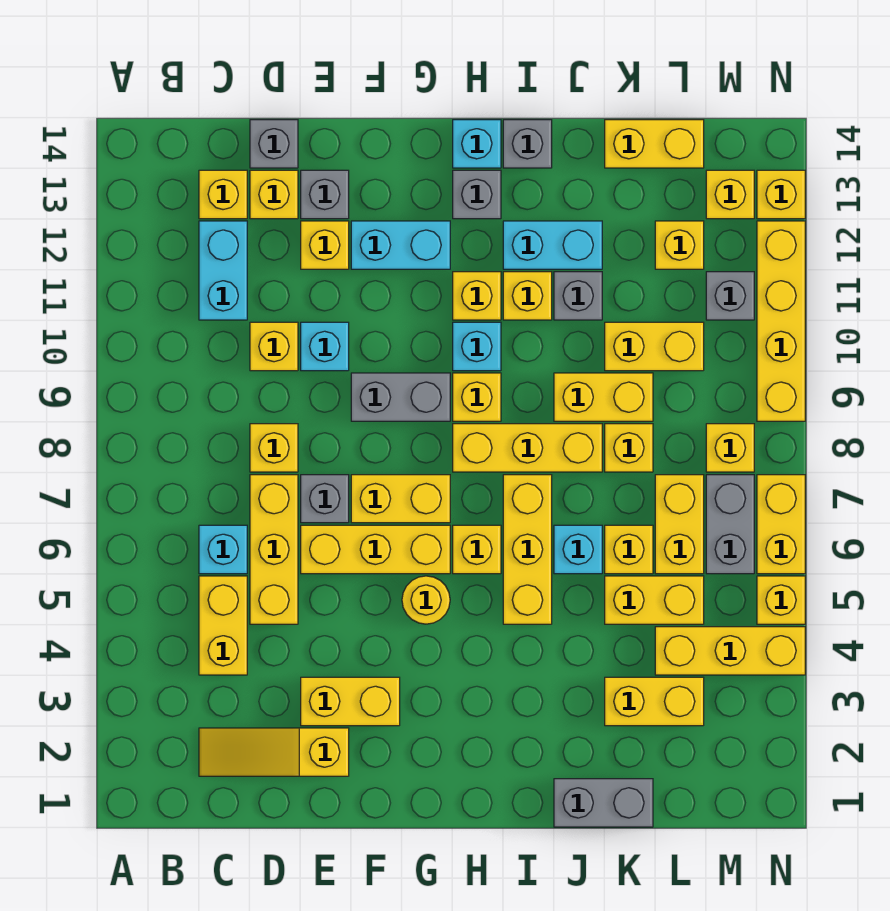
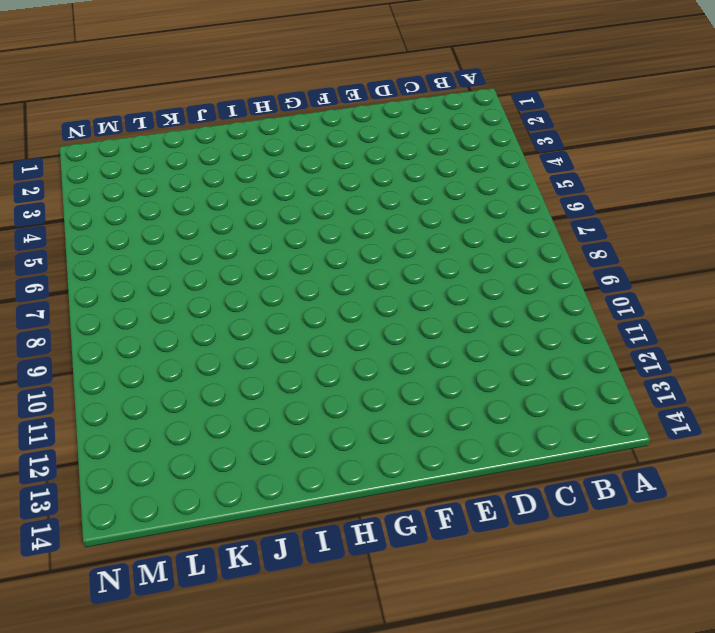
none -> yellow slope C2:E2 level 1 top E
none -> yellow brick C4:C5 level 1
none -> cyan brick C6 level 1
none -> cyan brick C11:C12 level 1

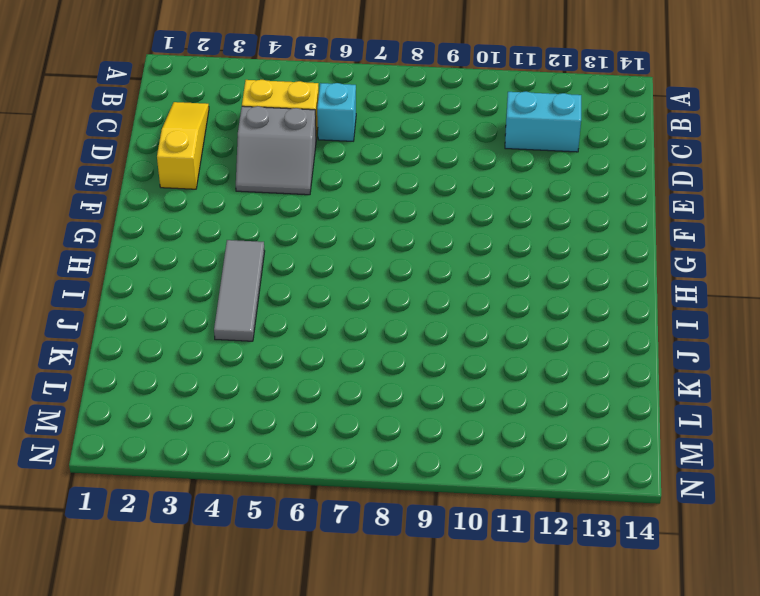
grey slope D4:E5 level 1 top D -> yellow brick D5:D7 level 1
grey tile H4:J4 level 1 -> none
none -> yellow brick C13 level 1
none -> yellow brick D8 level 1
none -> yellow brick D10 level 1
none -> yellow brick D13 level 1

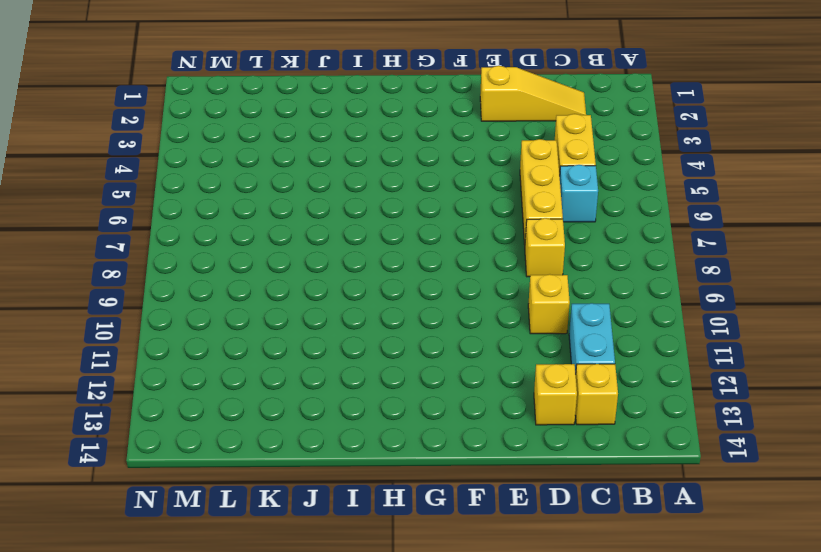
none -> grey brick D14 level 1
none -> yellow brick E3:F3 level 1
none -> yellow brick E6:G6 level 1
none -> grey brick E7 level 1

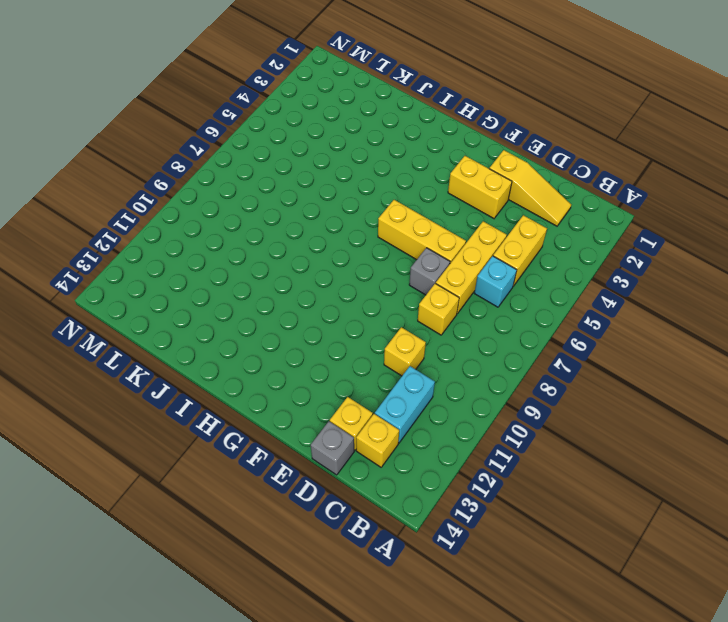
none -> cyan brick E10 level 1
none -> yellow brick E12 level 1
none -> grey brick E13 level 1
none -> yellow brick F7:G7 level 1

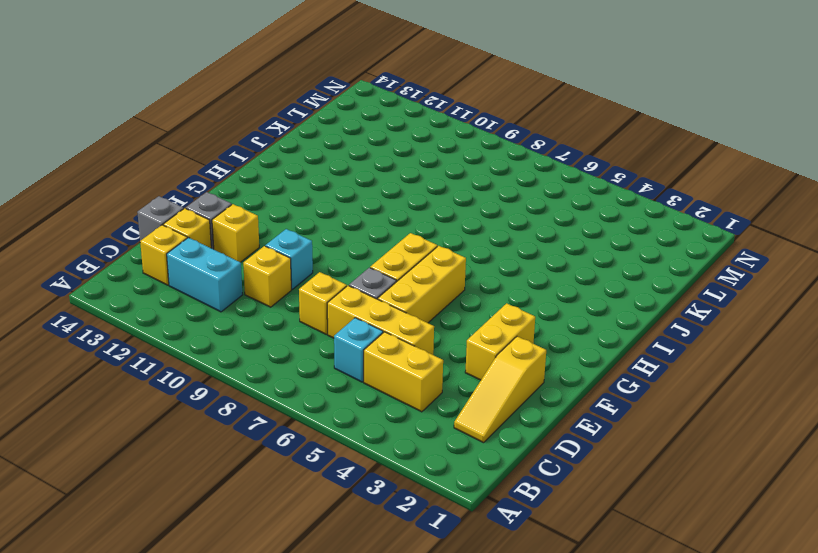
none -> grey brick F9:G9 level 1
none -> cyan brick F12:G12 level 1
none -> yellow round brick G5 level 1
none -> yellow brick H6 level 1

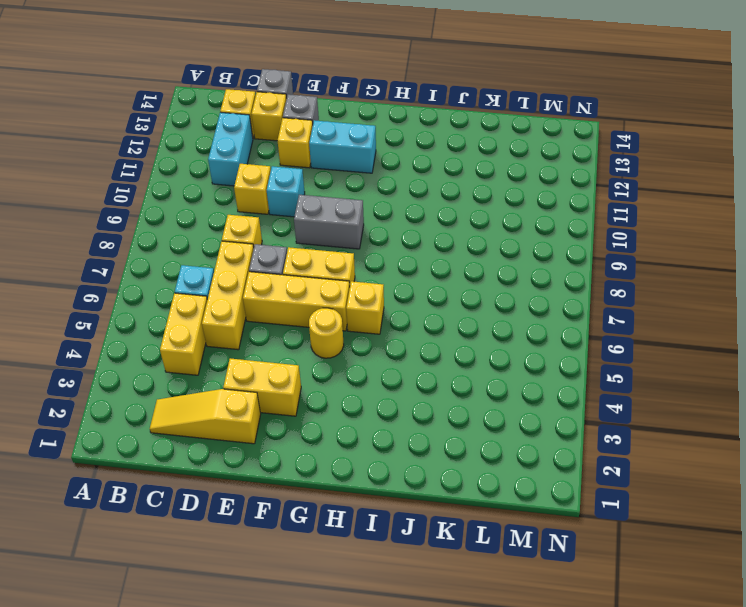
none -> yellow brick H8:J8 level 1
none -> yellow brick H9 level 1
none -> cyan brick H10 level 1
none -> yellow brick H11 level 1

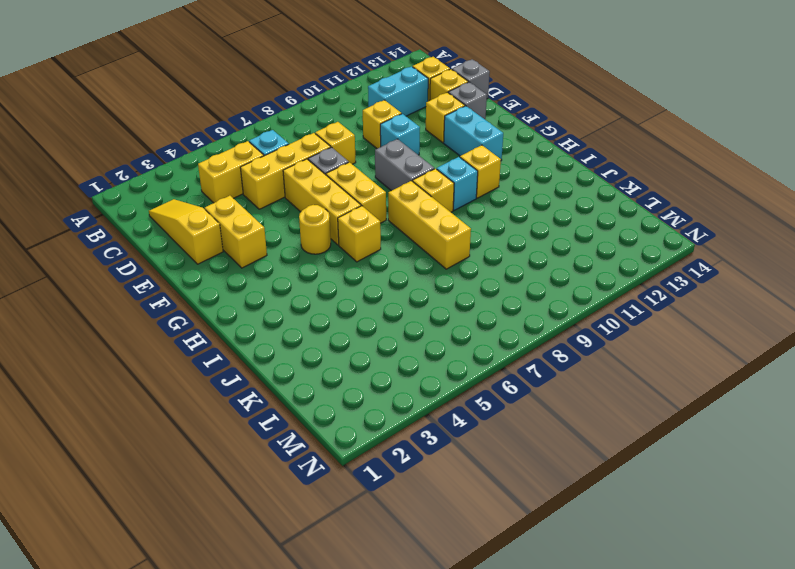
none -> grey brick H13 level 1
none -> cyan brick H14 level 1
none -> yellow brick I5:I7 level 1
none -> yellow brick I11 level 1

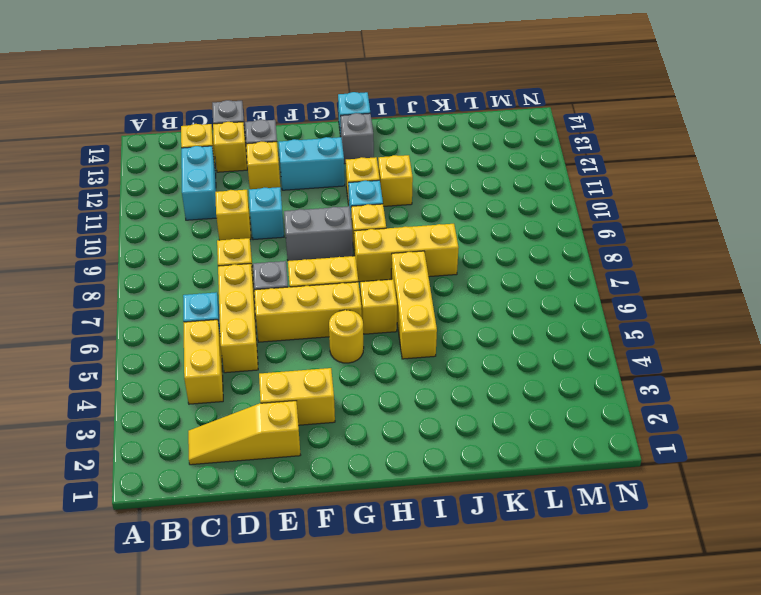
none -> cyan brick I12:J12 level 1
none -> grey brick I14 level 1
none -> grey brick J1:K1 level 1
none -> cyan brick J6 level 1

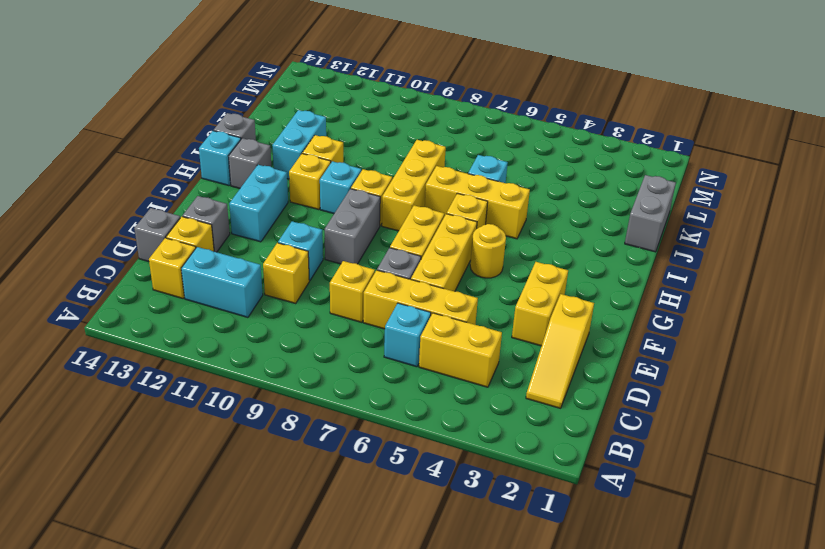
none -> yellow brick E12 level 1
none -> yellow brick J9:K9 level 1
none -> grey brick J11 level 1
none -> yellow brick K3:L3 level 1

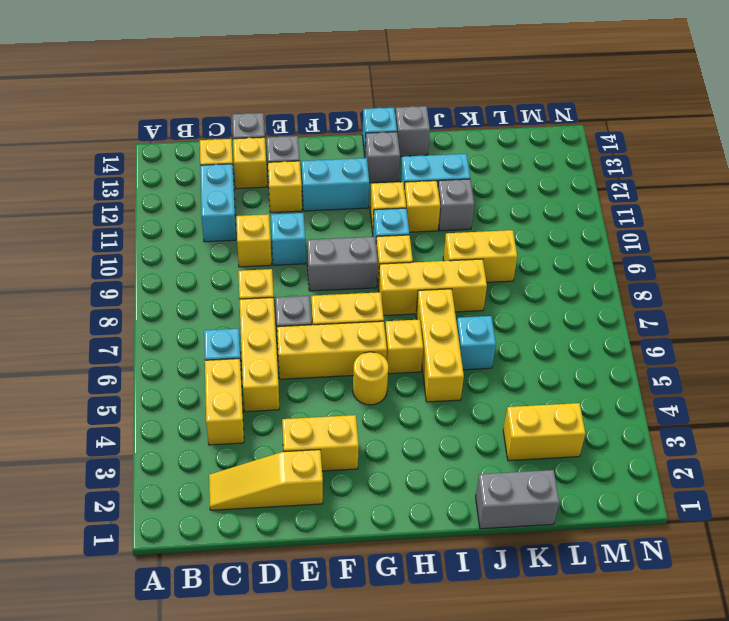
none -> yellow brick K5:L5 level 1
none -> yellow brick K6 level 1
none -> yellow brick K8 level 1
none -> yellow brick K10:L10 level 1

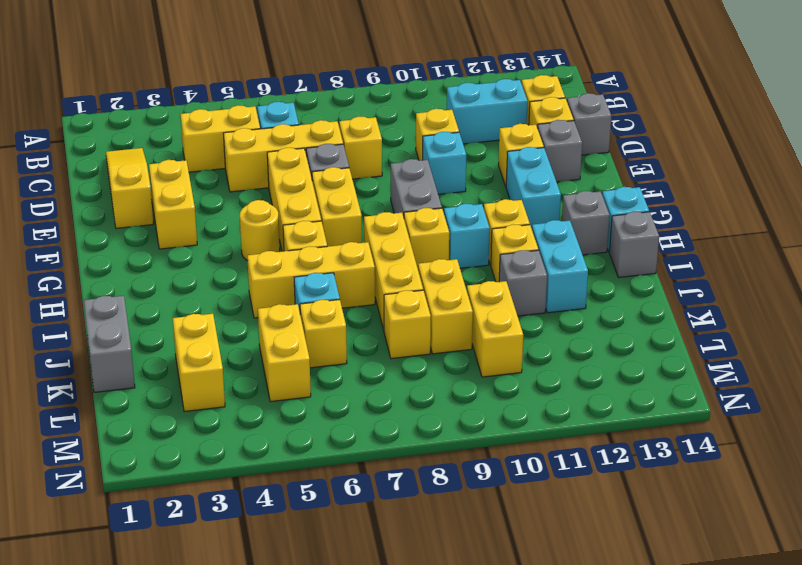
none -> yellow brick K14:L14 level 1
none -> yellow brick L4:N4 level 1
none -> yellow brick L6:L7 level 1
none -> yellow brick L12 level 1

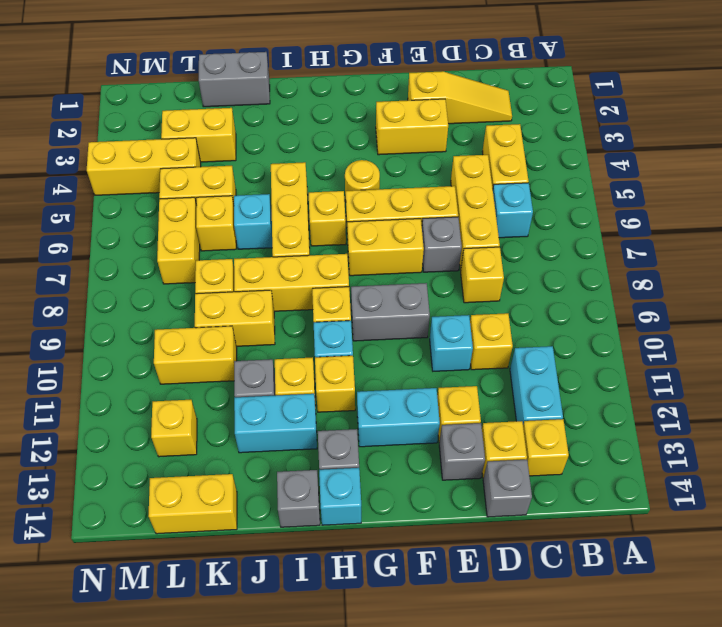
none -> grey brick M6:M7 level 1
none -> yellow brick M8 level 1
none -> grey brick M11 level 1
none -> yellow brick M13 level 1

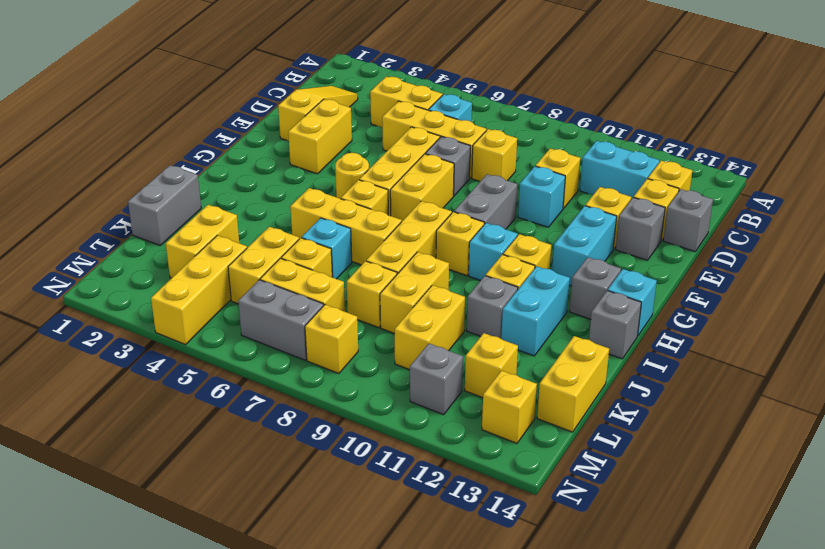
none -> yellow brick N5 level 1
none -> yellow brick N6:N7 level 1
none -> yellow brick N9:N12 level 1
none -> yellow brick N13 level 1

